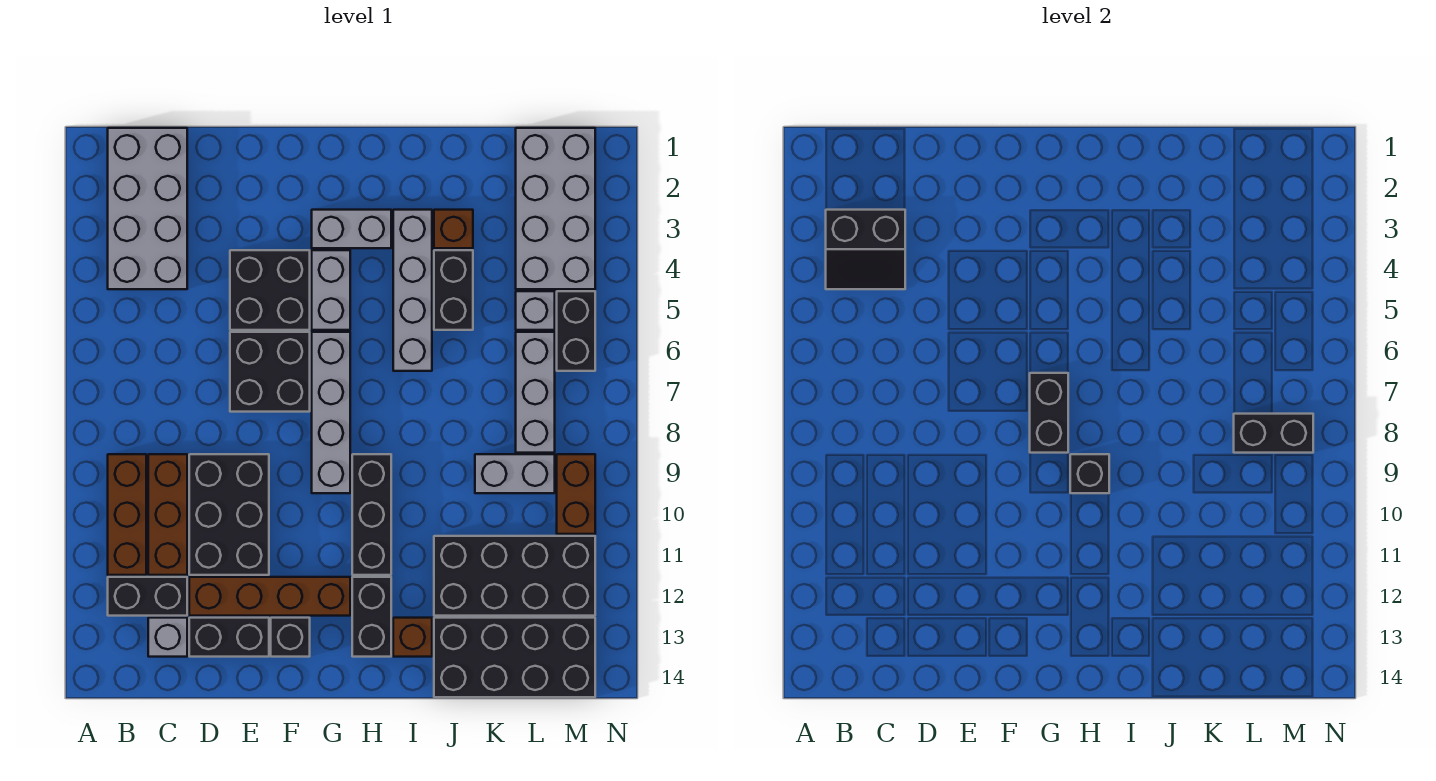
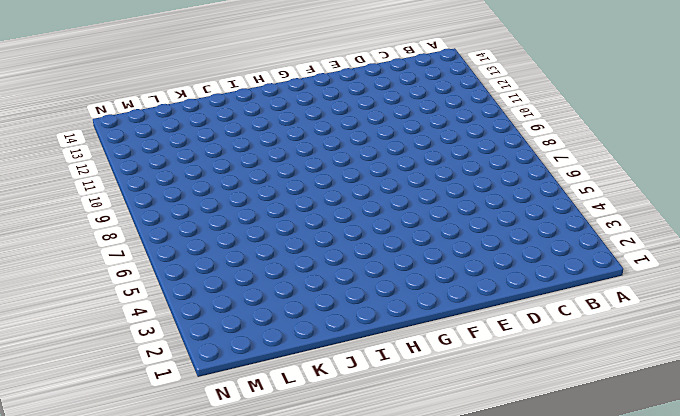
none -> grey brick B1:C4 level 1
none -> brown brick B9:B11 level 1
none -> black brick B12:C12 level 1
none -> brown brick C9:C11 level 1

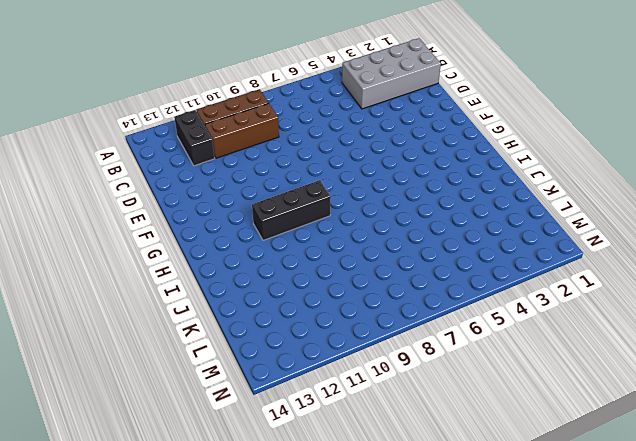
none -> grey brick C13 level 1
none -> black brick D9:E11 level 1
none -> brown brick D12:G12 level 1
none -> black brick D13:E13 level 1

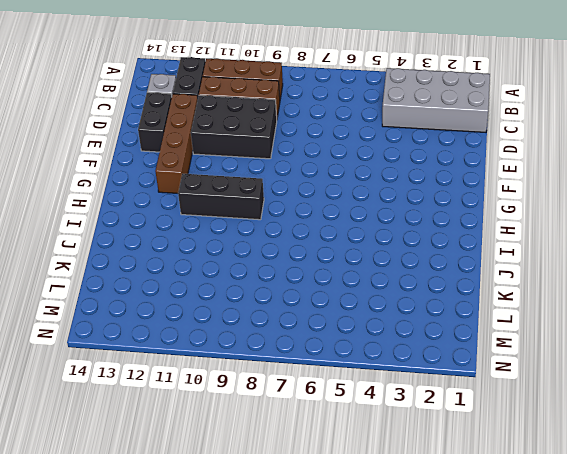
none -> black brick E4:F5 level 1
none -> black brick E6:F7 level 1
none -> black brick F13 level 1
none -> grey brick G3:H3 level 1

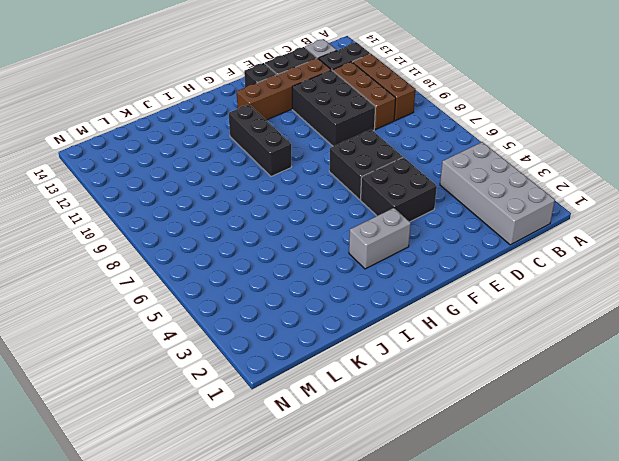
none -> grey brick G4:G5 level 1
none -> grey brick G6:G9 level 1
none -> black brick H12:H13 level 1
none -> grey brick I3:I6 level 1

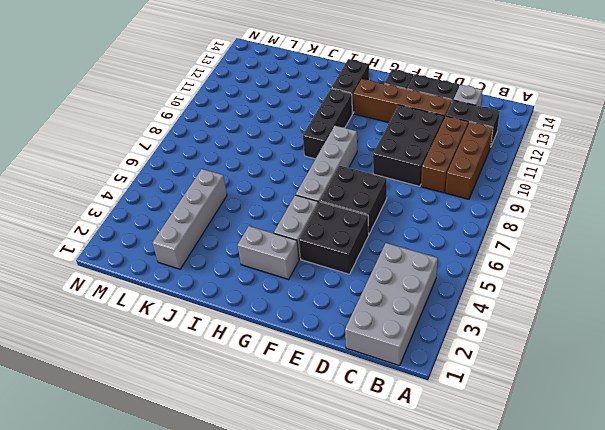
grey brick K2:K5 level 1 -> grey brick I3:I6 level 1
none -> brown brick I13 level 1
none -> brown brick J3 level 1
none -> black brick J4:J5 level 1
none -> black brick J11:M12 level 1

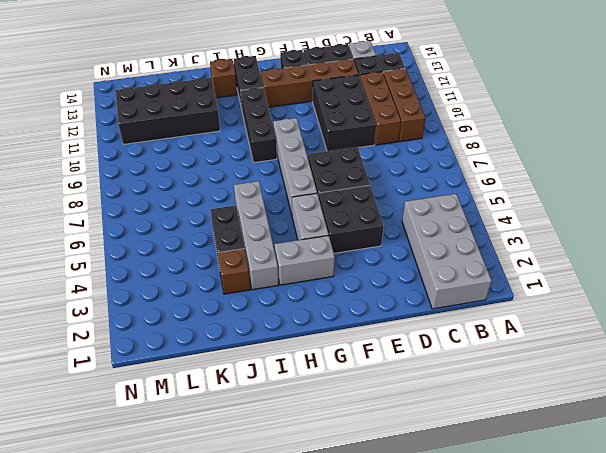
none -> black brick J13:M14 level 1
none -> grey brick K9:L9 level 1
none -> grey brick L1:M4 level 1
none -> grey brick L5 level 1

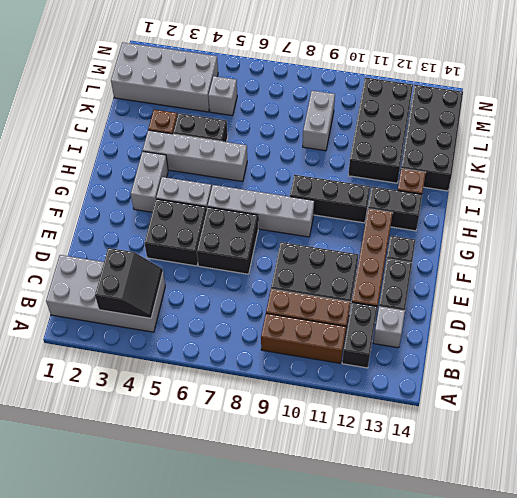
none -> grey brick L6:L8 level 1
none -> black brick M5:M6 level 1
none -> brown brick M9:M10 level 1
none -> black brick G7:G8 level 2

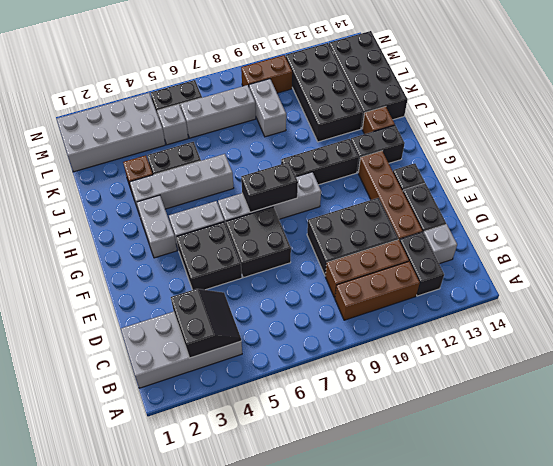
none -> black brick H9 level 2
none -> black brick L8:M8 level 2

